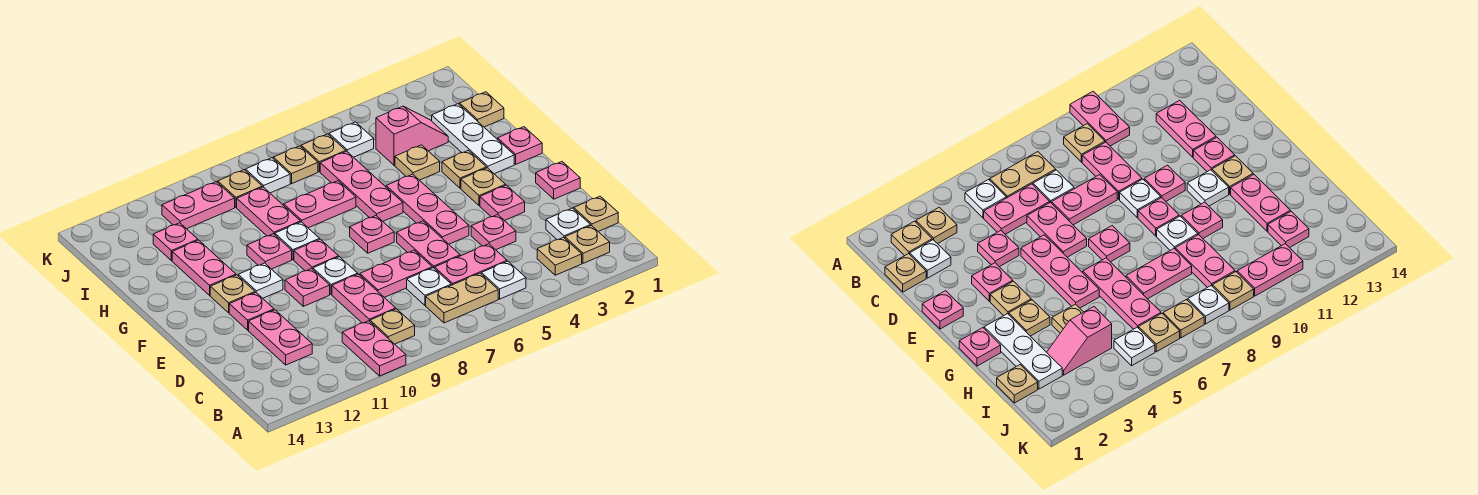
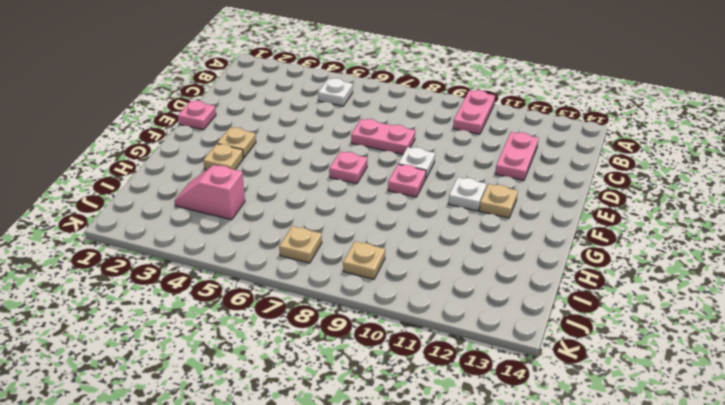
none -> tan plate B2 level 1
none -> tan plate B3 level 1
none -> tan plate B6:B7 level 1
none -> tan plate B9 level 1

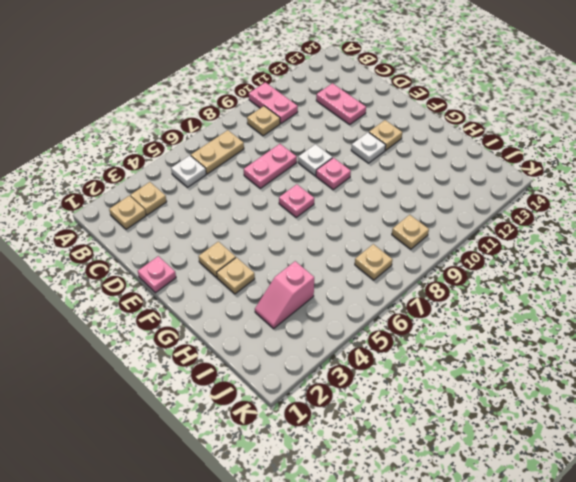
none -> tan plate C1 level 1
none -> white plate C2 level 1
none -> pink plate C5:C6 level 1
none -> white plate C7 level 1

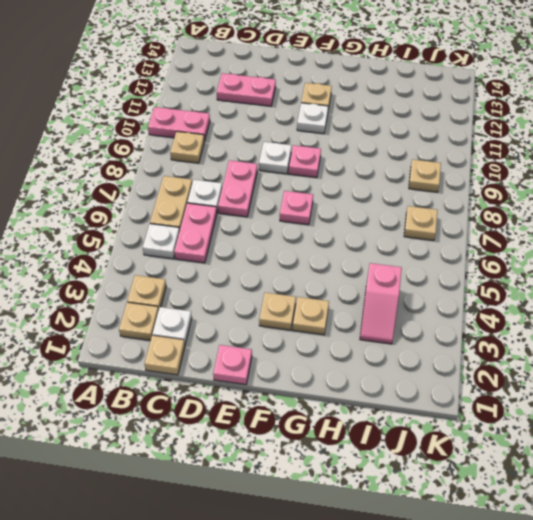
none -> pink plate C9:D9 level 1
none -> pink plate D4 level 1
none -> pink plate D6:E6 level 1
none -> pink plate E3 level 1

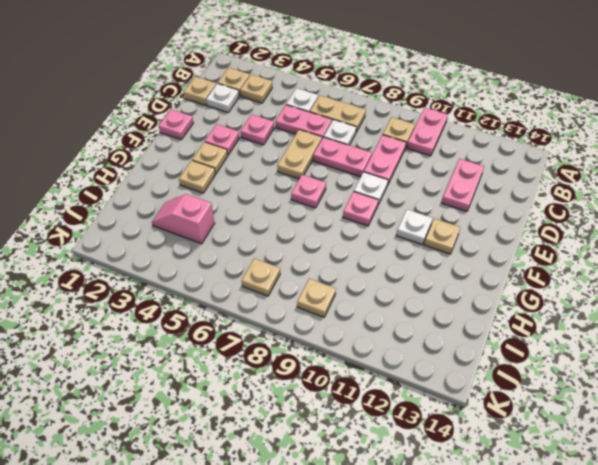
tan plate D6:E6 level 1 -> pink plate D6:E6 level 1
none -> pink plate E5:G5 level 1
none -> pink plate E10 level 1
none -> pink plate E12 level 1
none -> pink plate G1 level 1

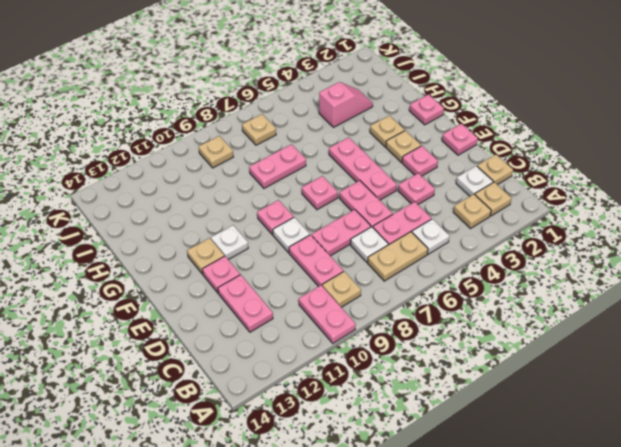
none -> pink plate E10 level 1
none -> white plate G2:I2 level 1
none -> pink plate G6:I6 level 1
none -> white plate G9 level 1

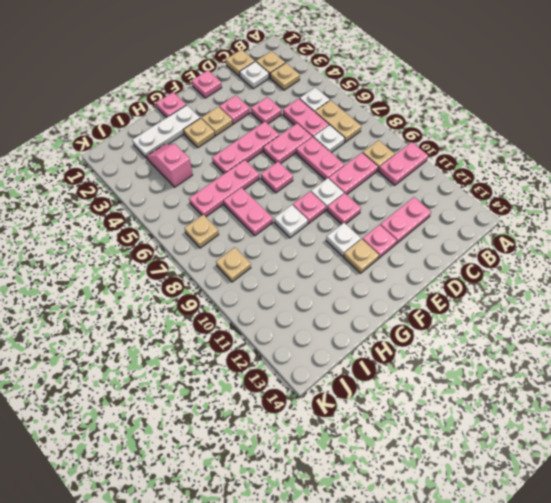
none -> pink plate G10 level 1
none -> pink plate G12:H12 level 1
none -> tan plate H4 level 1
none -> pink plate H9:I9 level 1

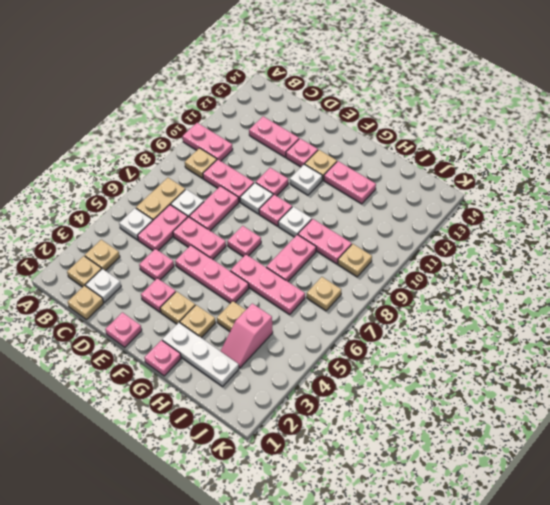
none -> pink plate G10 level 1
none -> tan plate I1 level 1
none -> pink plate I12 level 1
none -> white plate J5 level 1

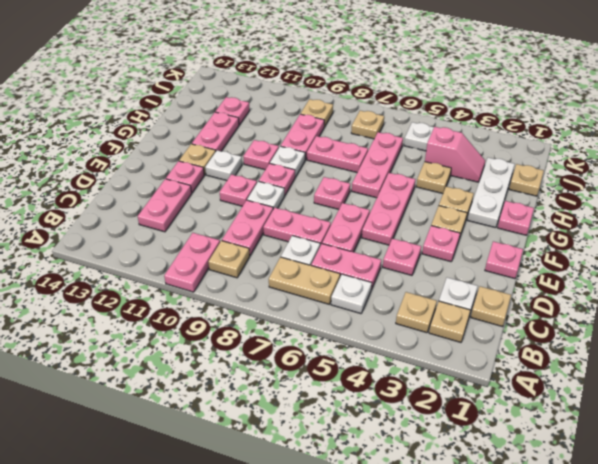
none -> tan plate J6 level 1
none -> white plate J8 level 1
none -> pink plate J10:J11 level 1

